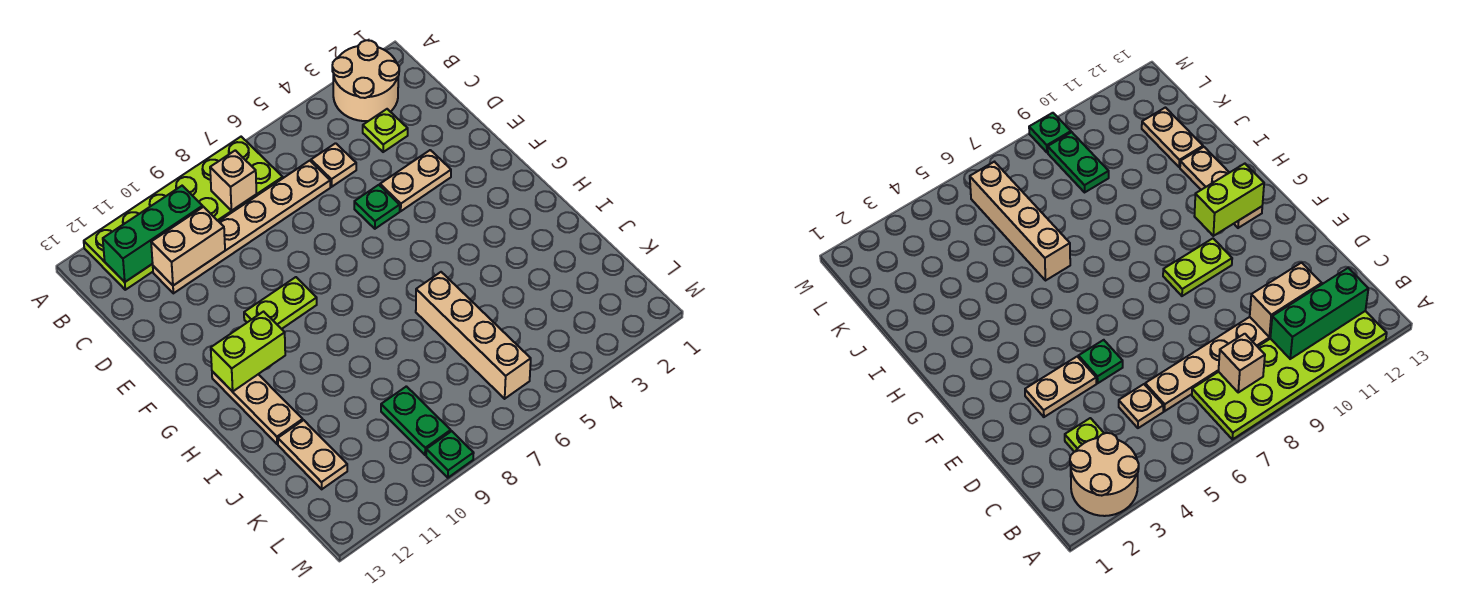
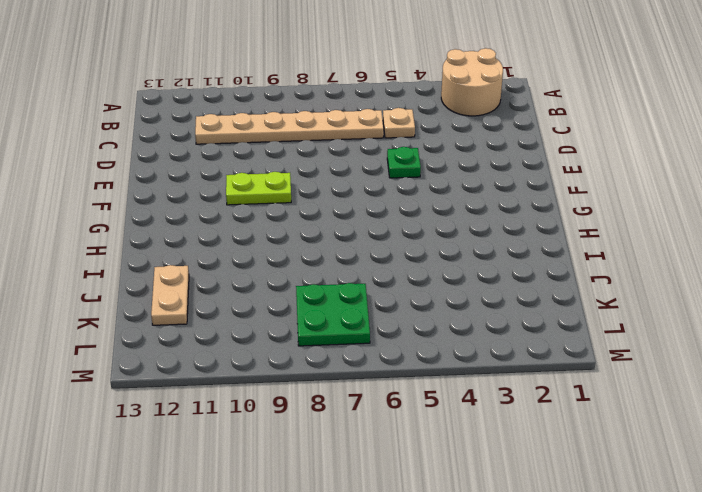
green plate K7:L8 level 1 -> none
none -> lime plate A7:B12 level 1
none -> lime plate C3 level 1
none -> tan plate E3:E4 level 1

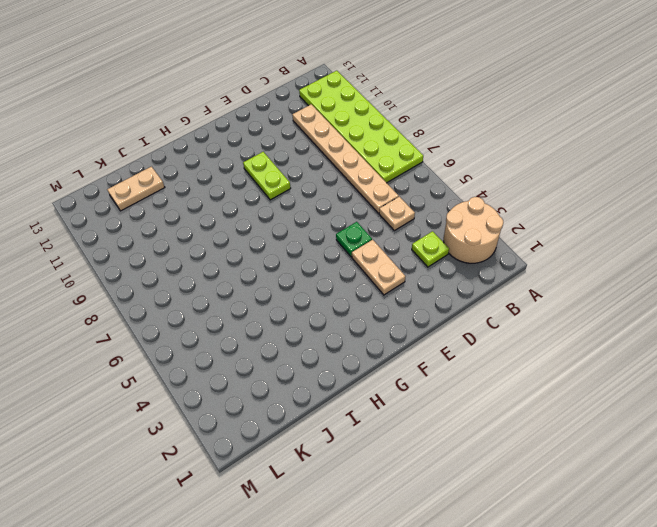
none -> tan plate G12:I12 level 1
none -> tan brick I6:L6 level 1
none -> green plate K9:L9 level 1

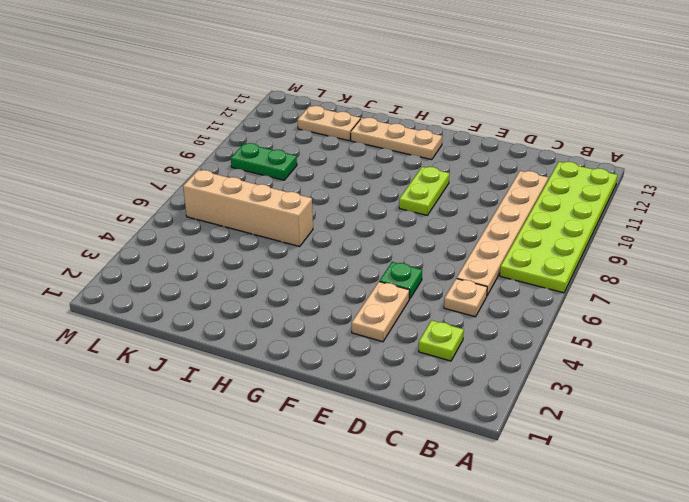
none -> tan round brick A2:B3 level 1
none -> green plate M9 level 1
none -> tan brick B8 level 2

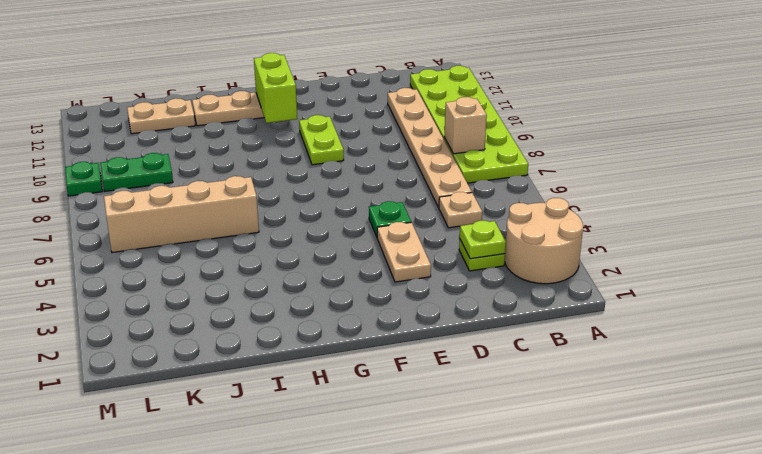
lime plate C3 level 2 -> none
none -> green brick B10:B12 level 2
none -> tan brick C10:C11 level 2

